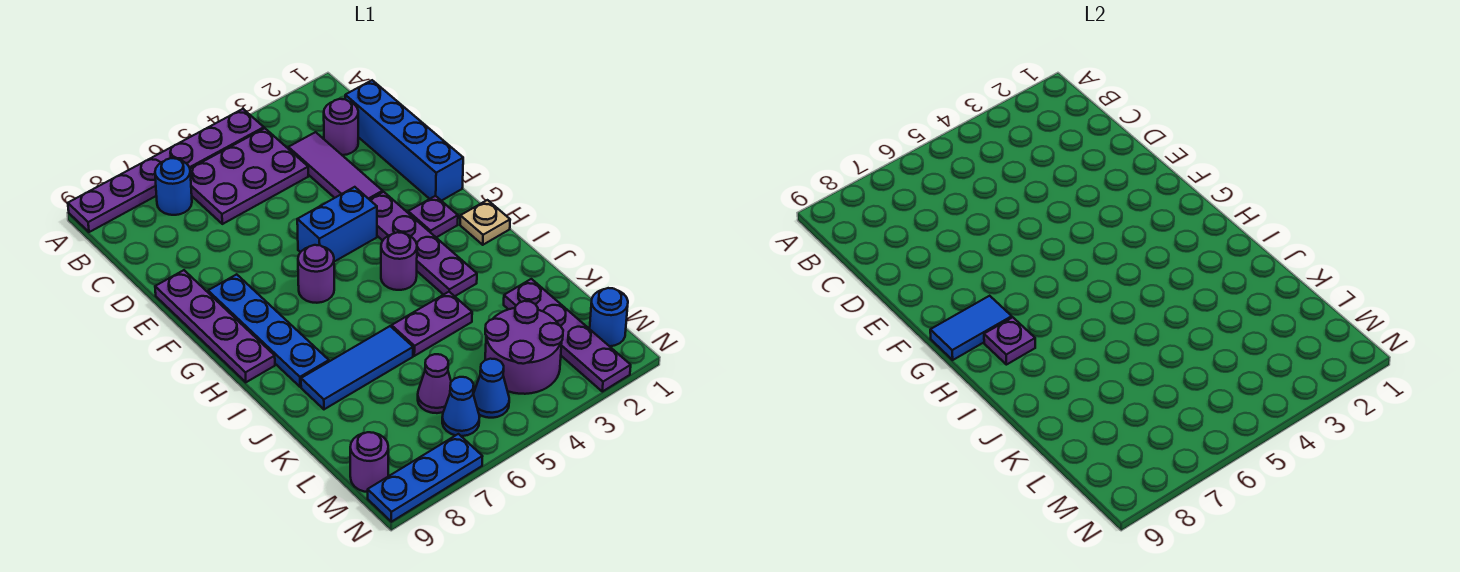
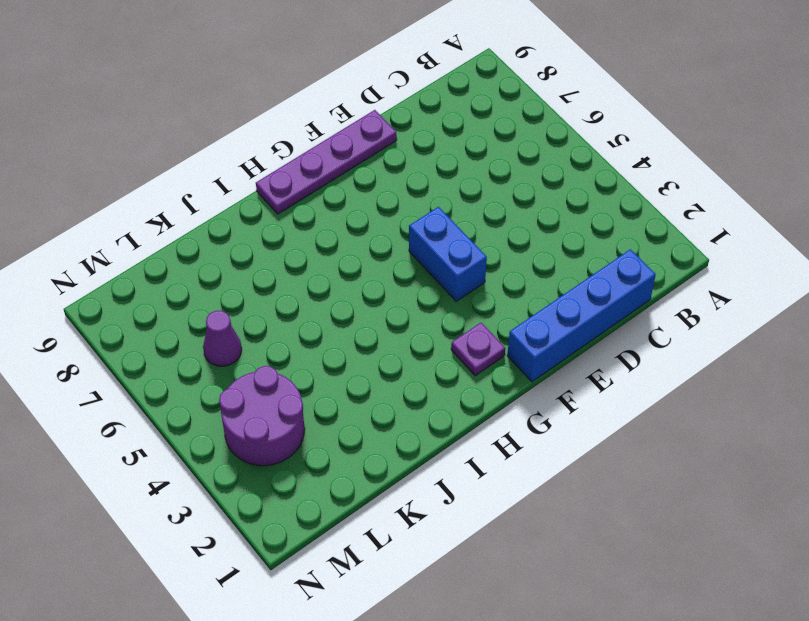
none -> purple plate A4:A9 level 1
none -> purple plate B4:C6 level 1
none -> blue round brick B7 level 1

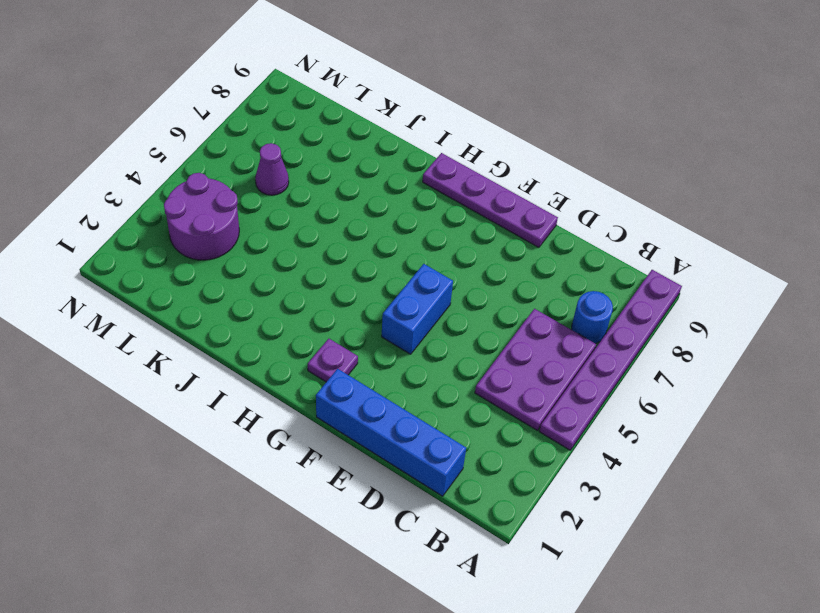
none -> purple round brick C2 level 1
none -> purple tile C3:E3 level 1
none -> purple plate F3:I3 level 1

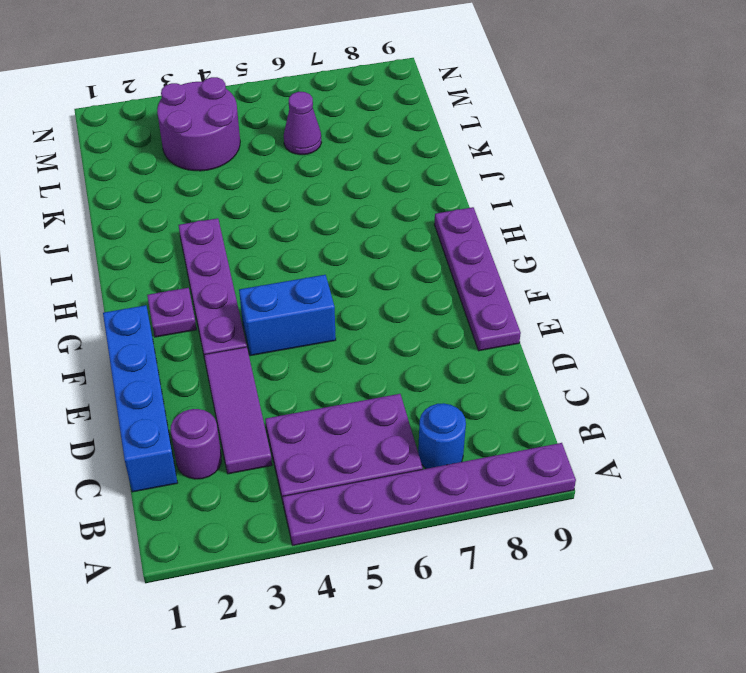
none -> blue plate F8:I8 level 1
none -> purple round brick G6 level 1
none -> tan plate H1 level 1

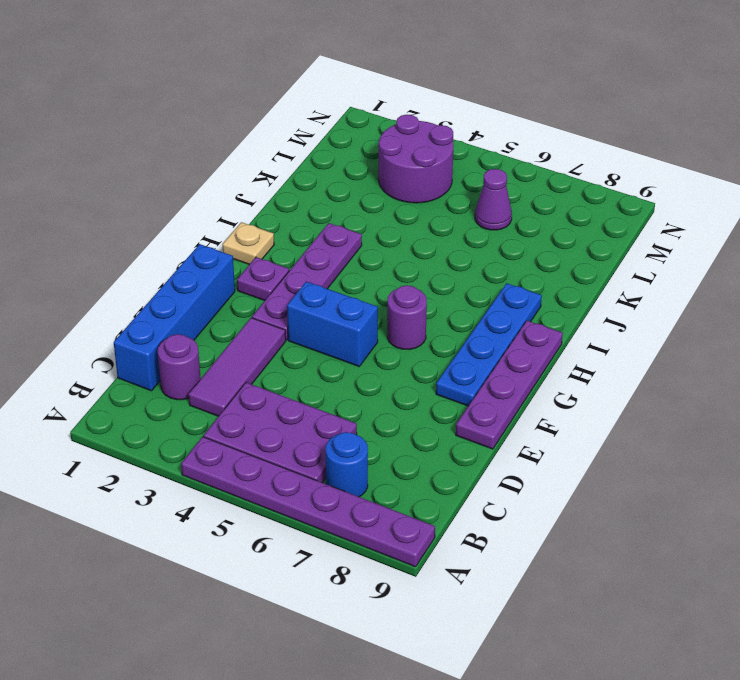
none -> purple round brick H4 level 1
none -> purple plate J4:J5 level 1
none -> blue tile J6:J8 level 1

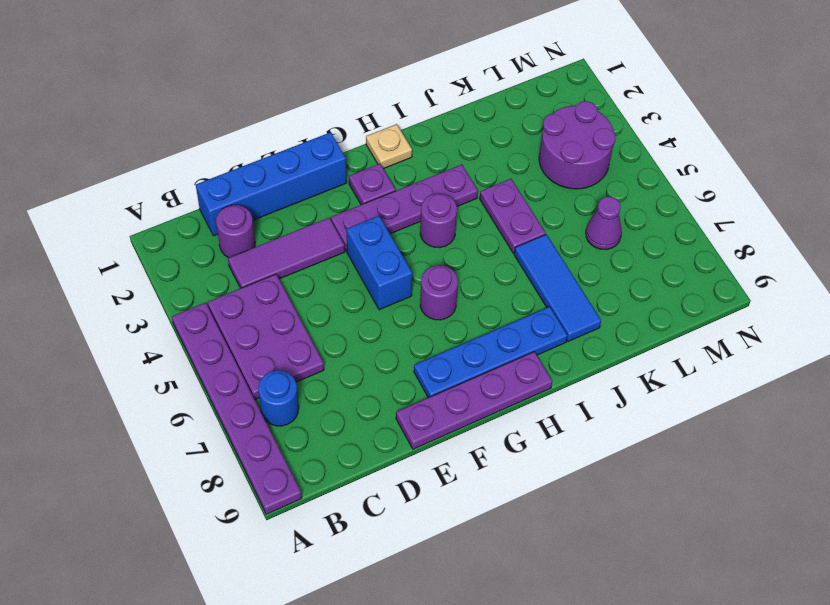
none -> purple plate K2:N2 level 1
none -> blue round brick M1 level 1
none -> blue cone M5 level 1

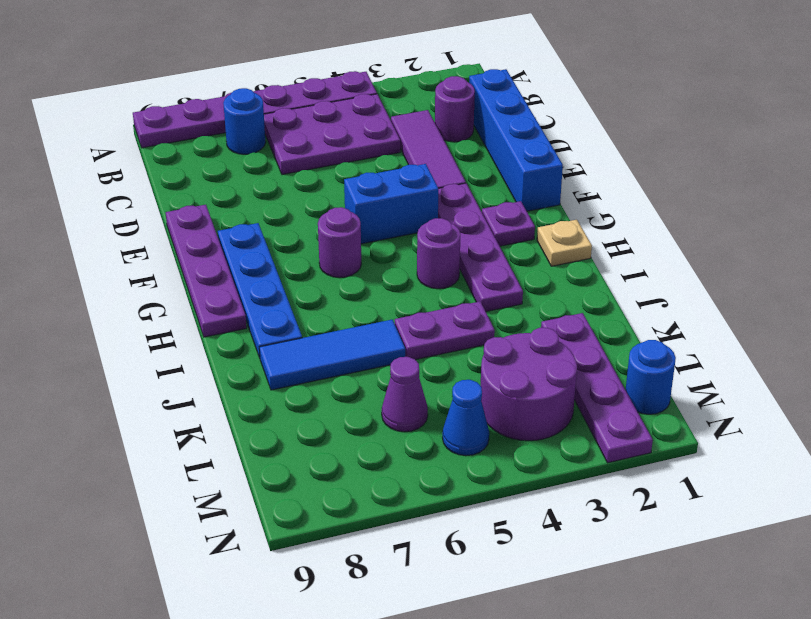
none -> blue cone M6 level 1
none -> purple round brick M9 level 1
none -> blue plate N7:N9 level 1

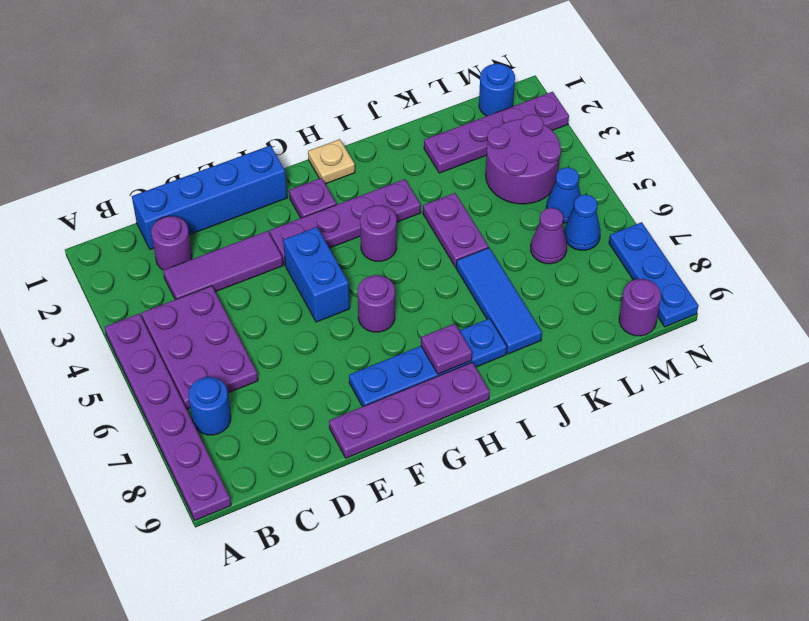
none -> blue tile G8:G9 level 2

